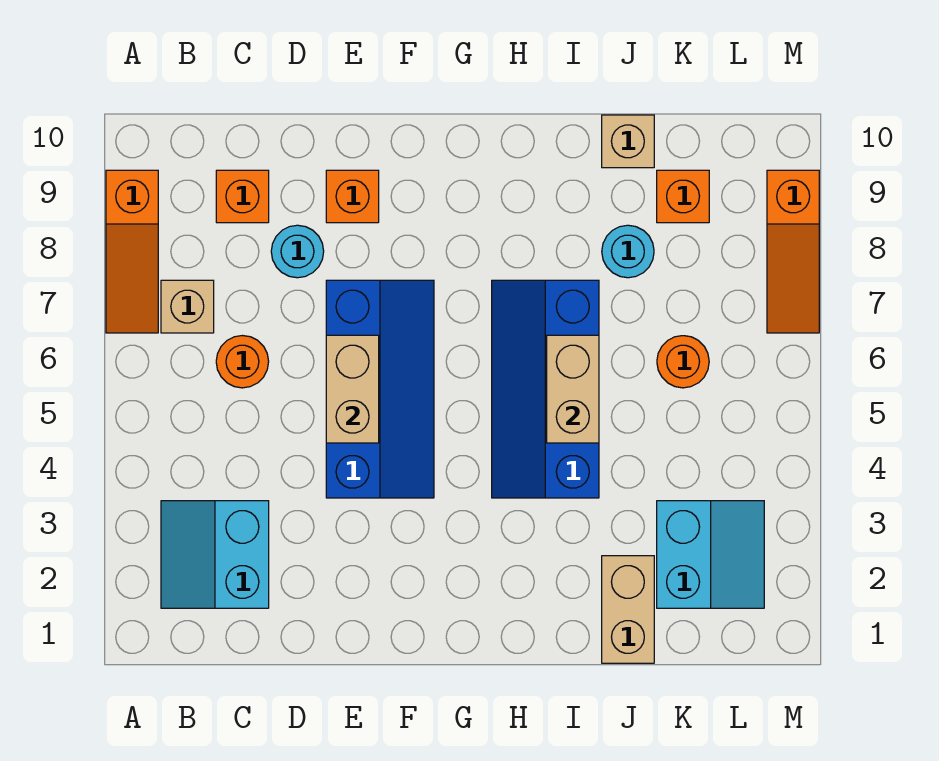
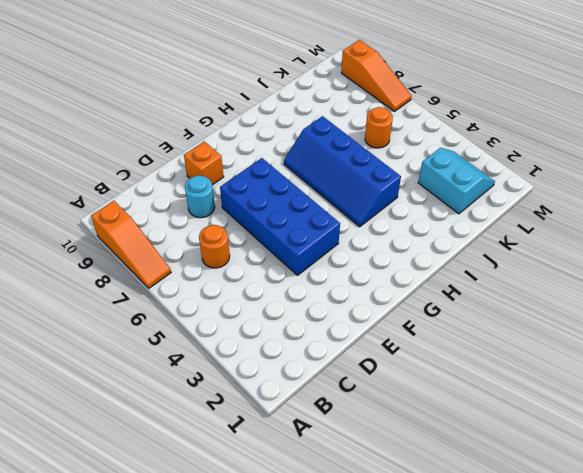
blue brick E4:F7 level 1 -> blue slope E4:F7 level 1 top E
none -> cyan slope B2:C3 level 1 top C
none -> tan brick B7 level 1
none -> orange brick C9 level 1

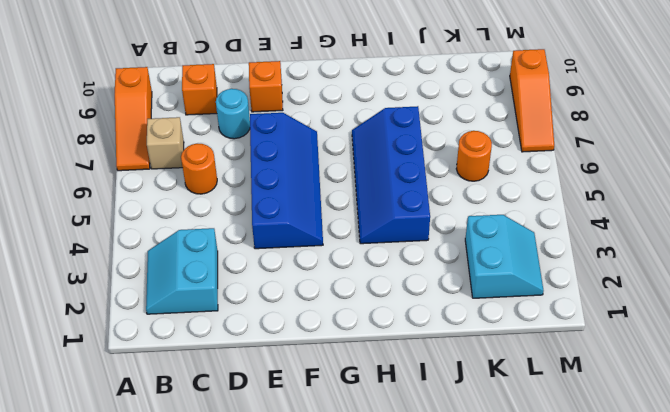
none -> tan brick J1:J2 level 1
none -> cyan round brick J8 level 1
none -> tan brick J10 level 1

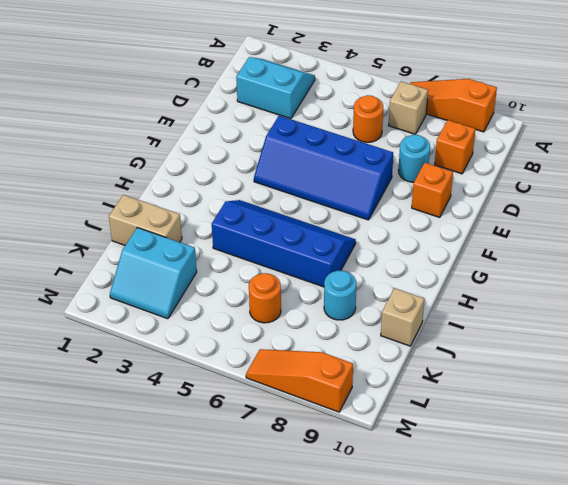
none -> orange brick K9 level 1
none -> tan brick E5:E6 level 2
none -> tan brick I5:I6 level 2

